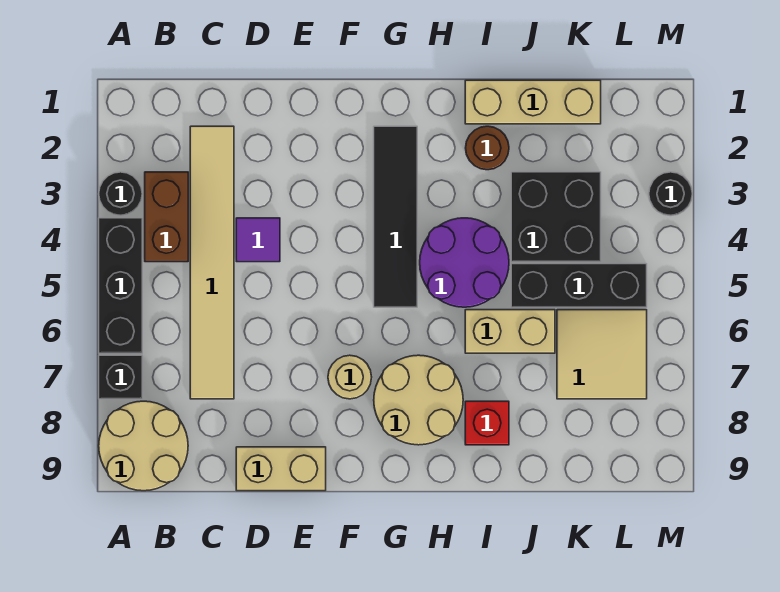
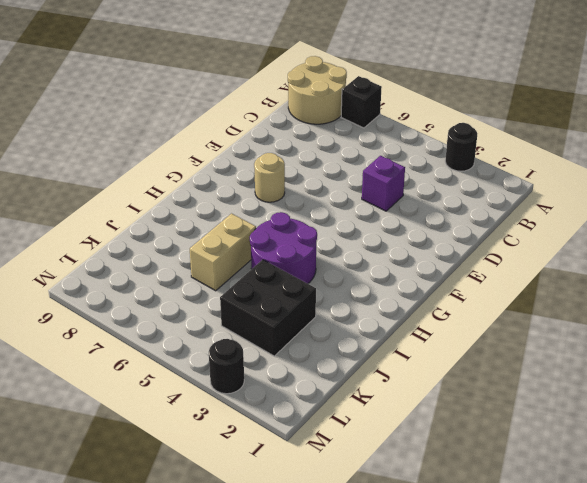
purple brick D4 level 1 -> purple tile D4 level 1
none -> black brick A4:A6 level 1
none -> brown brick B3:B4 level 1
none -> tan tile C2:C7 level 1

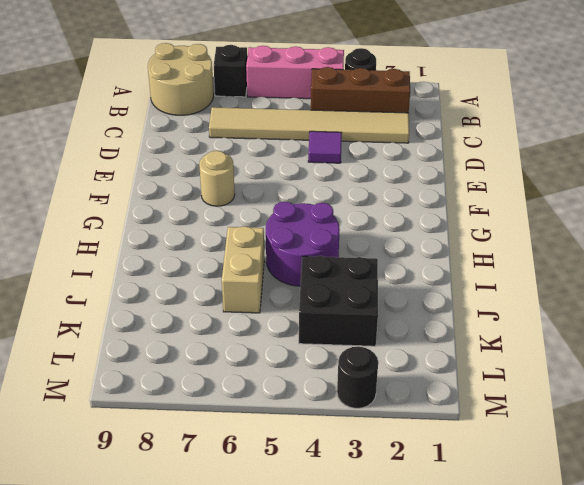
pink brick A4:A6 level 1 -> black brick A4:A6 level 1
brown brick B2:B4 level 1 -> brown brick B3:B4 level 1
none -> tan brick D9:E9 level 1
none -> black tile G2:G5 level 1
none -> tan round brick G7:H8 level 1

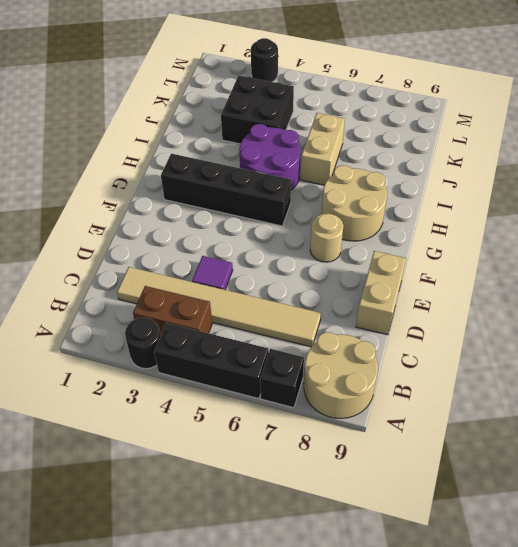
black brick G2:G5 level 1 -> black tile G2:G5 level 1
none -> tan brick I1:K1 level 1
none -> brown round brick I2 level 1
none -> red brick I8 level 1

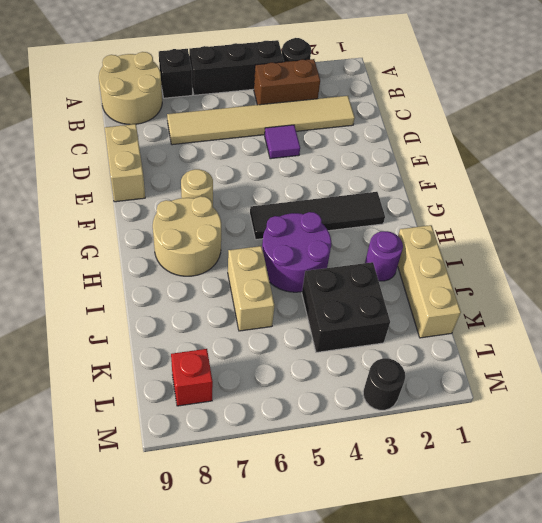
purple round brick I2 level 1 -> brown round brick I2 level 1
red brick L8 level 1 -> red brick I8 level 1
none -> black brick J5:L5 level 1
none -> tan tile K6:L7 level 1

